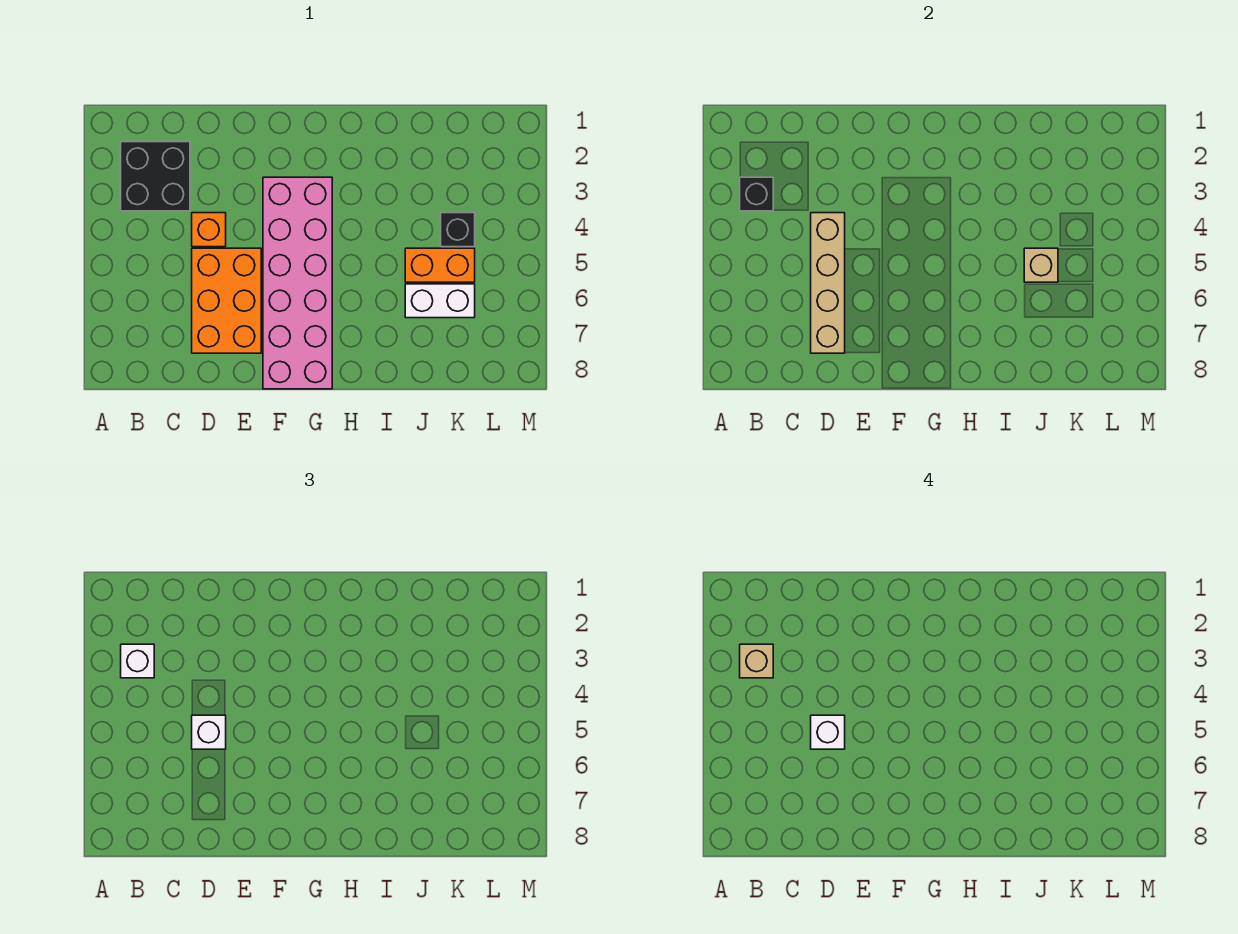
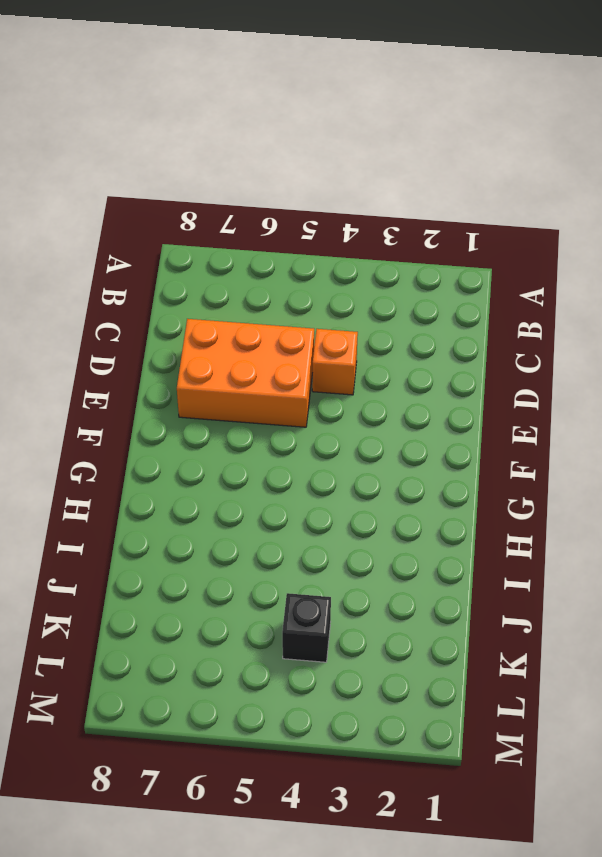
none -> black brick B2:C3 level 1
none -> pink brick F3:G8 level 1
none -> orange brick J5:K5 level 1

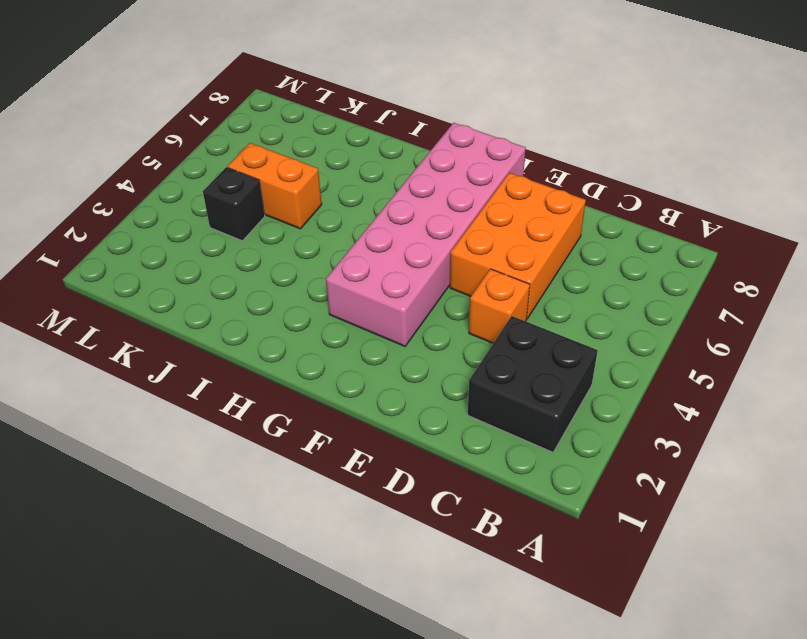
none -> white brick J6:K6 level 1
none -> black brick B3 level 2
none -> tan brick D4:D7 level 2

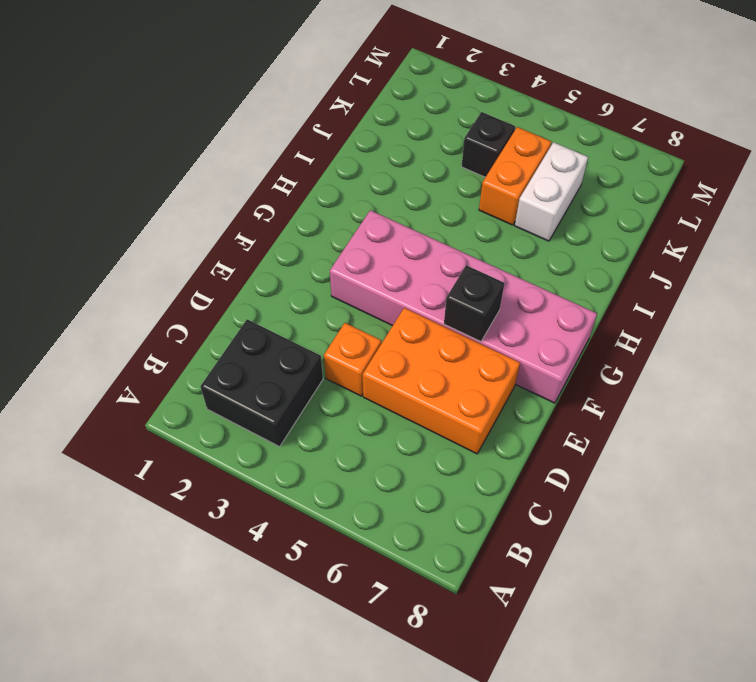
black brick F6 level 2 -> black brick B3 level 2
none -> tan brick D4:D7 level 2
none -> tan brick J5 level 2
none -> white brick B3 level 3

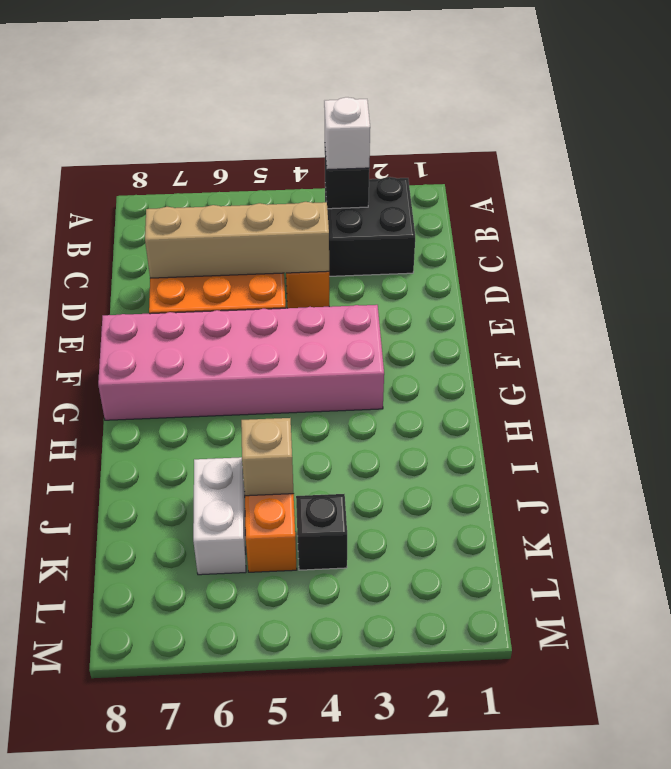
none -> white brick D5 level 3
none -> tan brick B3 level 4
none -> white brick D5 level 4

